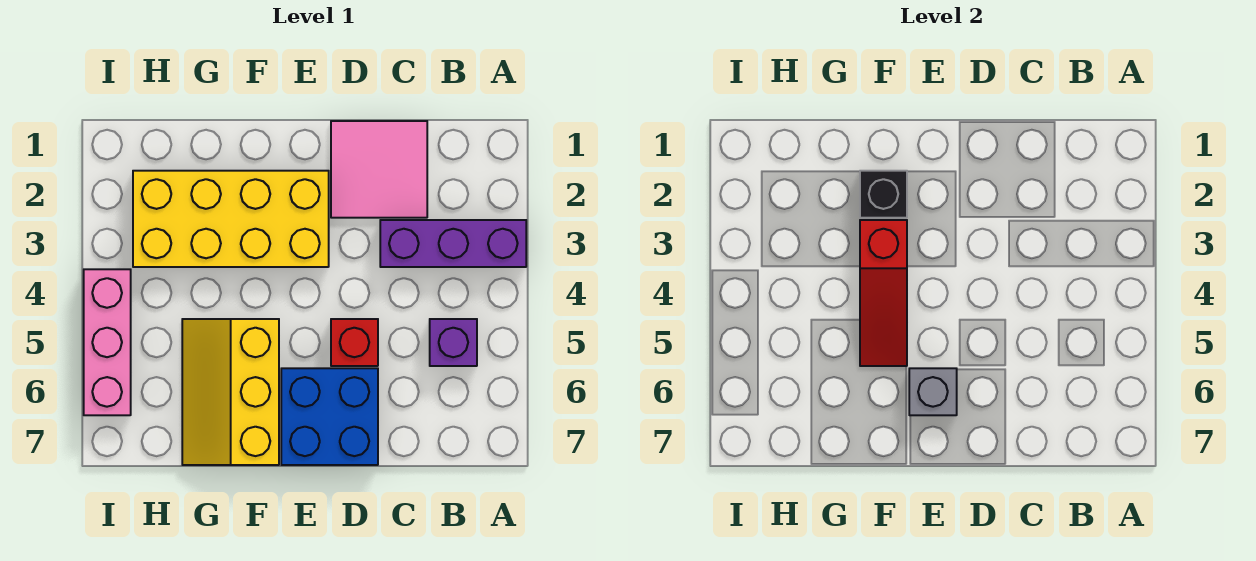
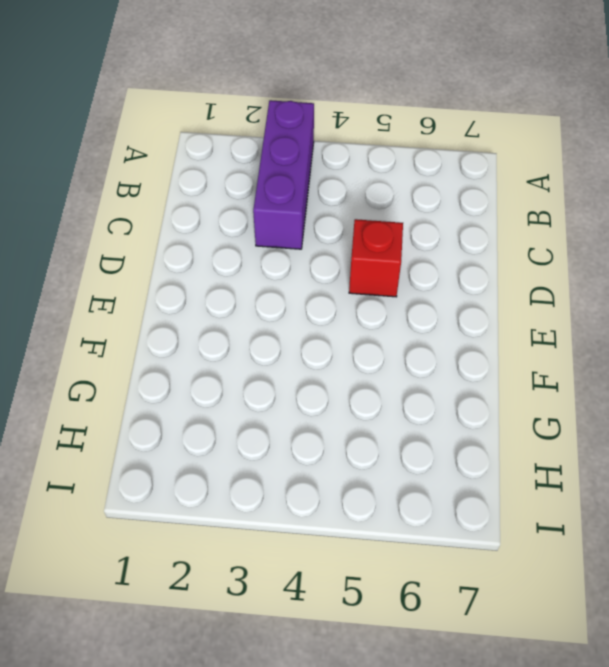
none -> purple brick B5 level 1
none -> pink tile C1:D2 level 1

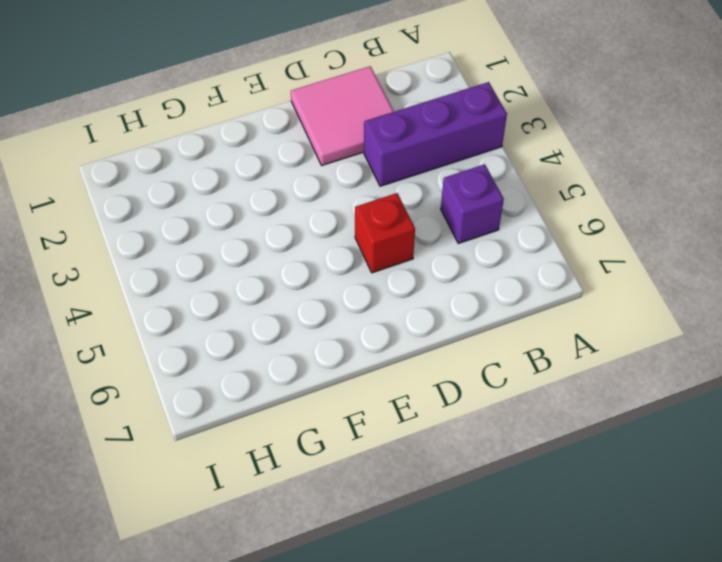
none -> blue brick D6:E7 level 1
none -> yellow brick E2:H3 level 1

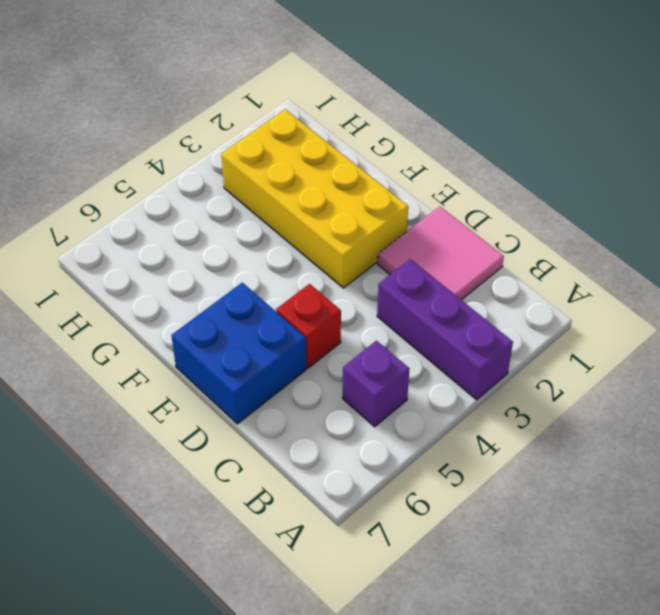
none -> yellow slope F5:G7 level 1 top F
none -> pink brick I4:I6 level 1

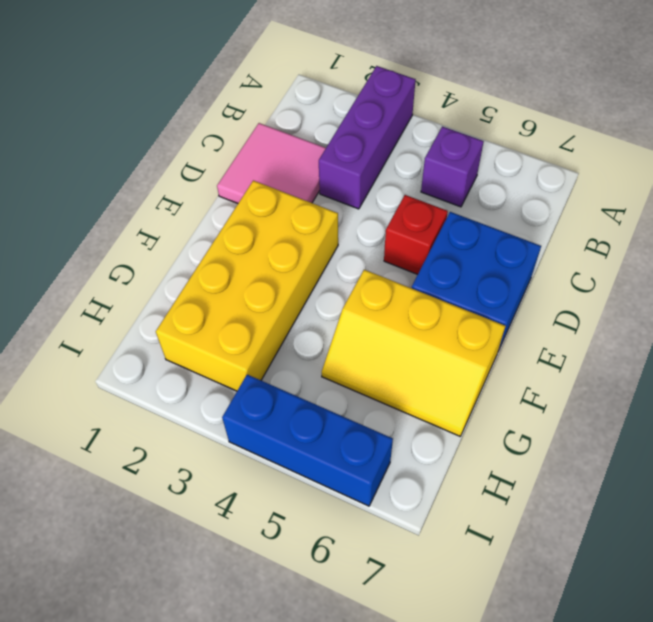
blue brick I4:I6 level 1 -> pink brick I4:I6 level 1
none -> grey brick E6 level 2
none -> black brick F2 level 2

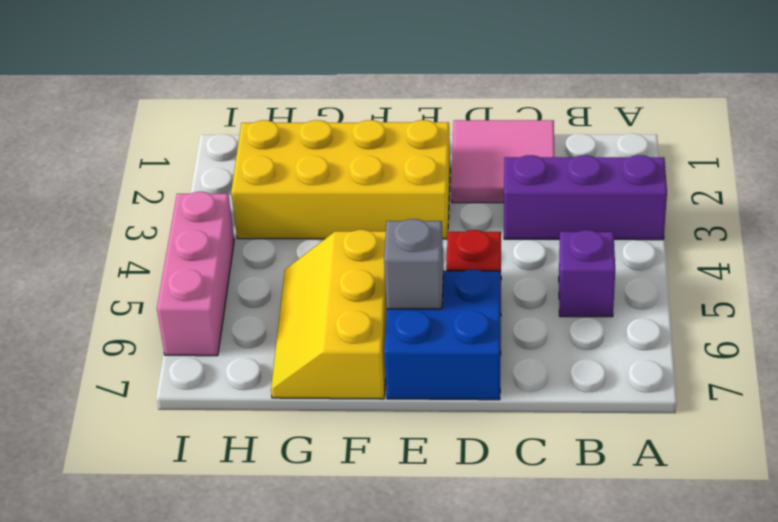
none -> black brick F2 level 2
none -> red slope F3:F5 level 2 top 3

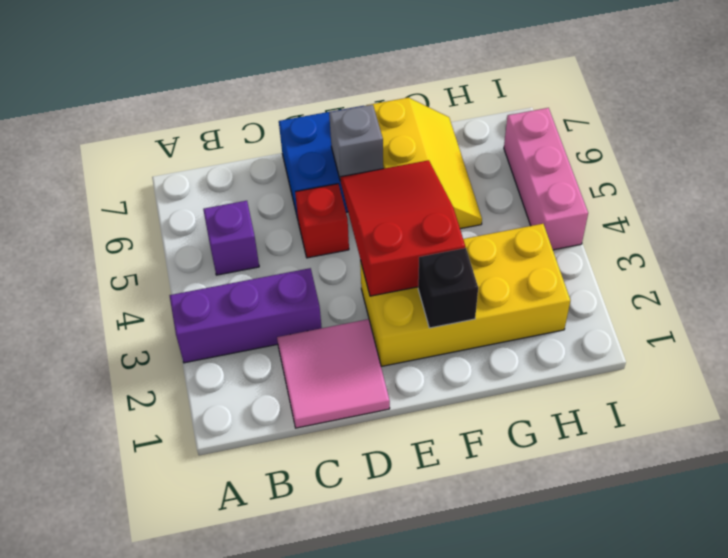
red slope E3:F5 level 2 top 3 -> red slope F3:F5 level 2 top 3

